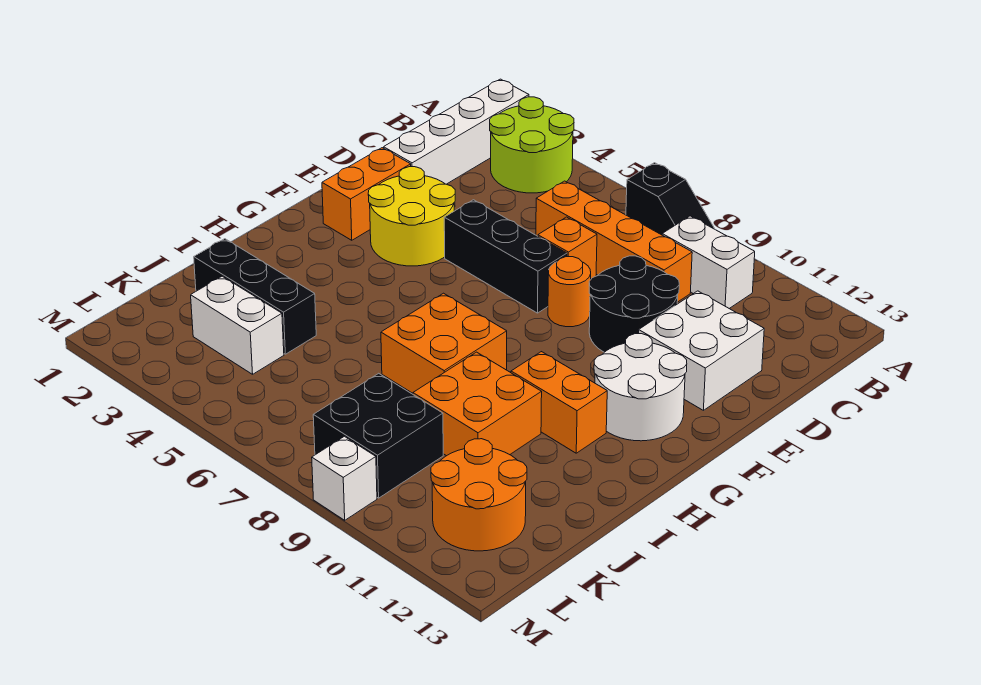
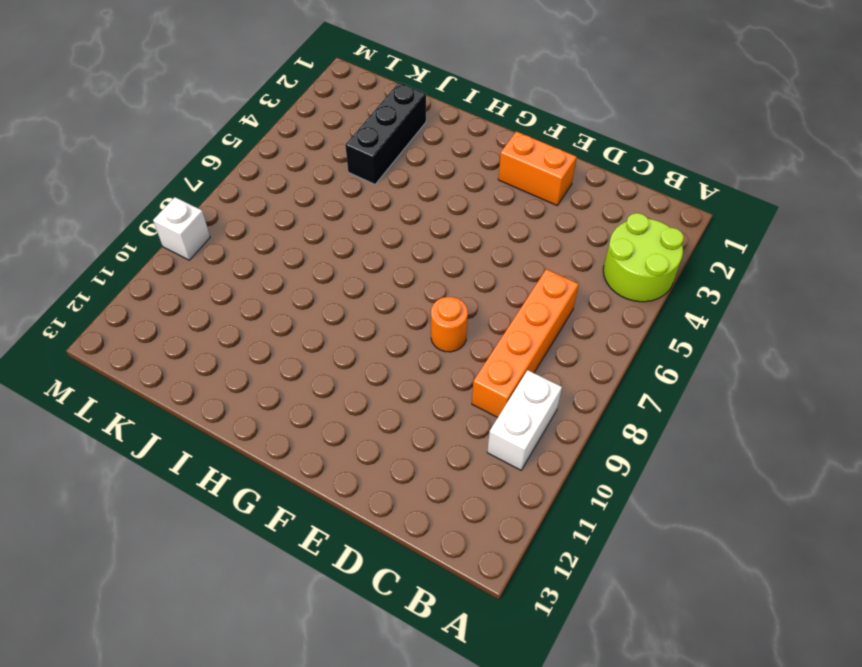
none -> white brick A2:D2 level 1
none -> black slope A7:A8 level 1 top 7
none -> orange brick D7 level 1

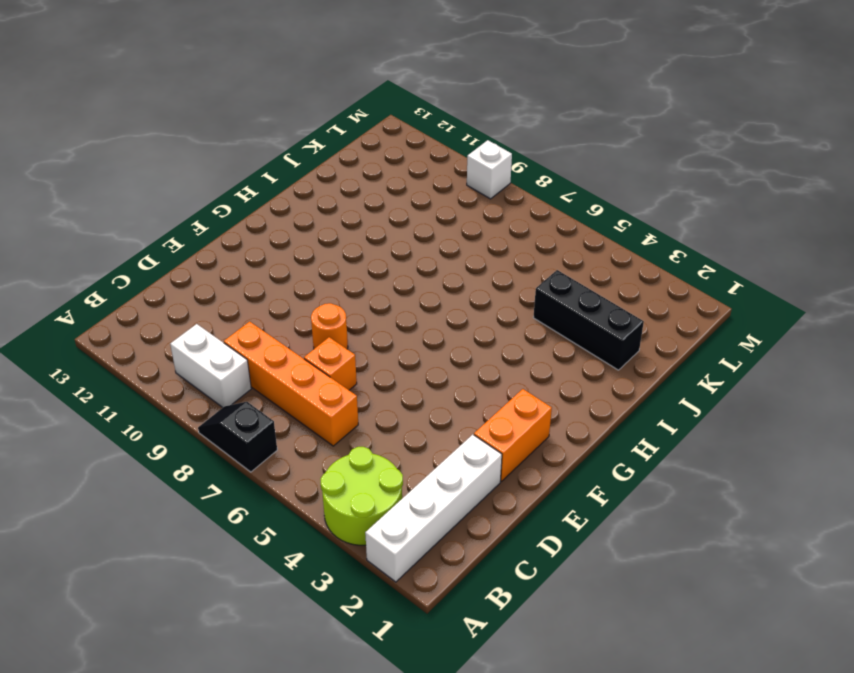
none -> black round brick D9:E10 level 1
none -> white brick D11:E12 level 1
none -> yellow round brick E3:F4 level 1

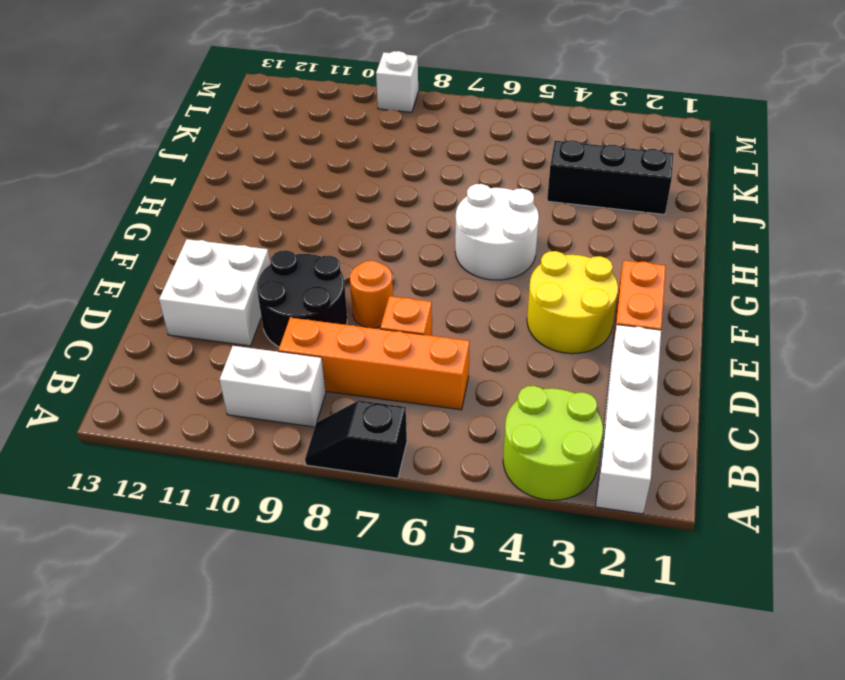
white round brick G5:H6 level 1 -> white round brick F11:G12 level 1
none -> black brick E5:E7 level 1
none -> orange brick H7:I8 level 1
none -> orange brick H10:H11 level 1

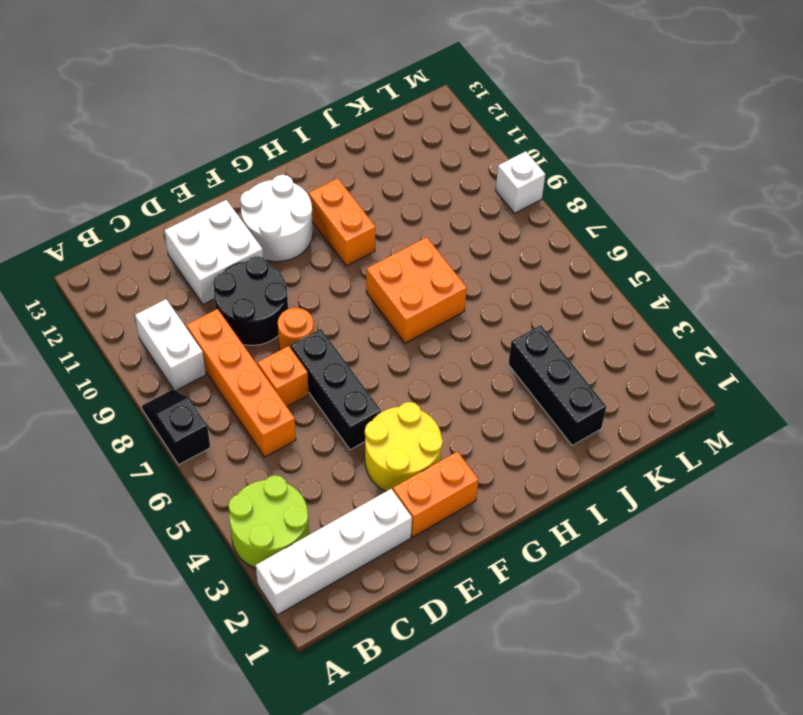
none -> orange brick I9:J10 level 1
none -> white brick K3:K4 level 1
none -> black brick K8:L9 level 1

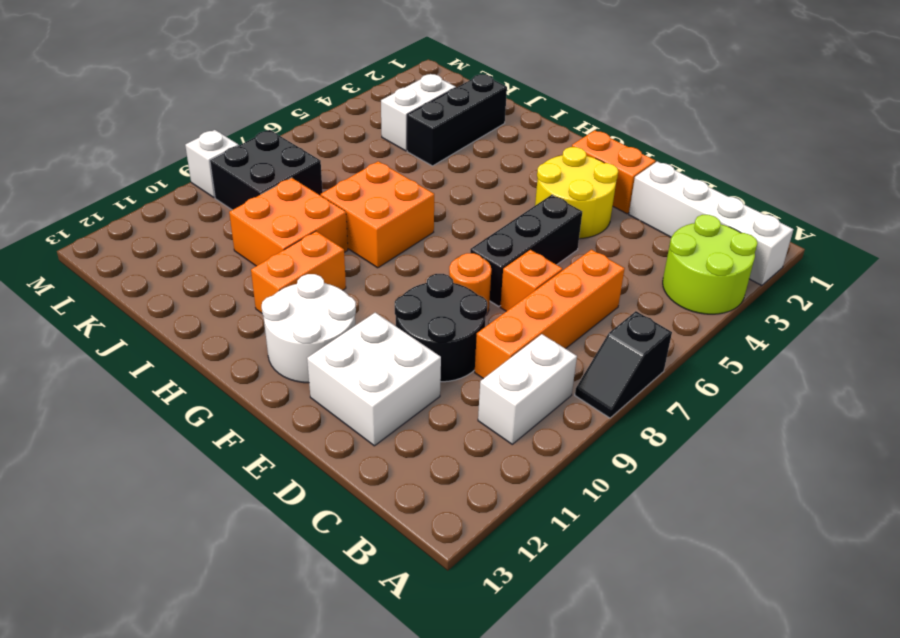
none -> orange round brick K11:L12 level 1

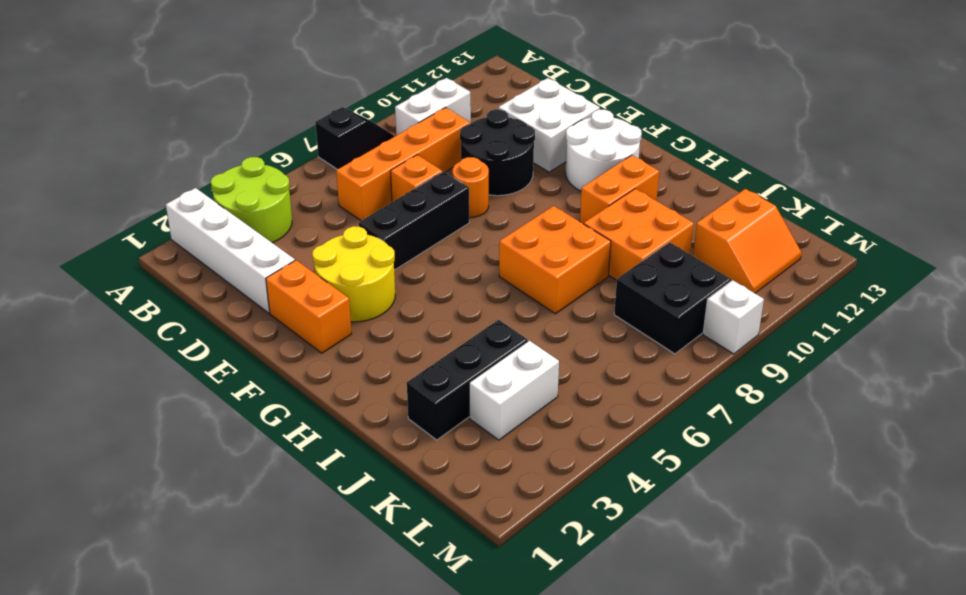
orange slope K11:L12 level 1 top K -> orange round brick K11:L12 level 1

